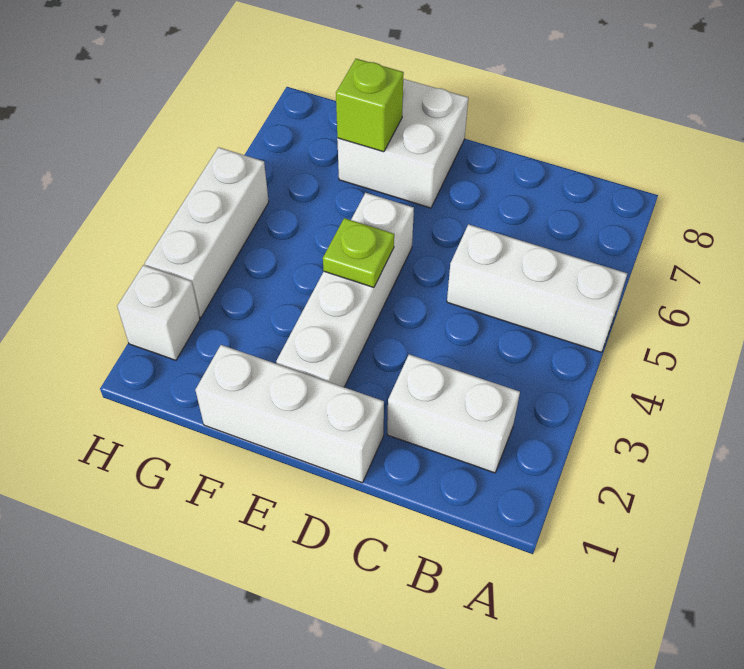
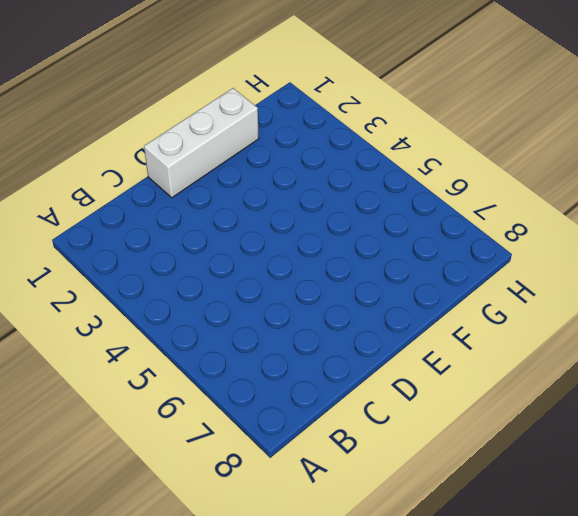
none -> white brick A5:C5 level 1
none -> white brick B2:C2 level 1

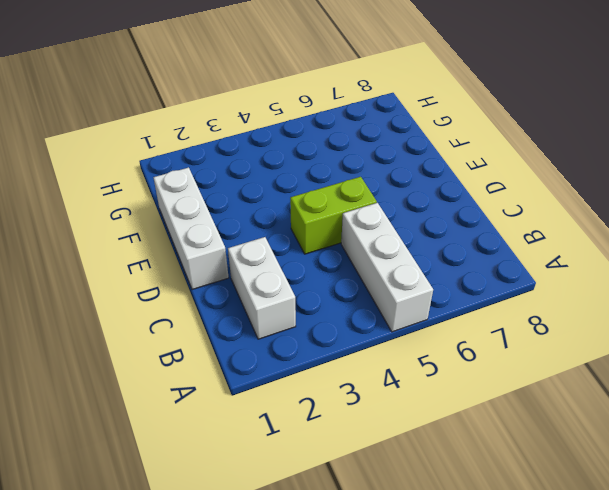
lime brick D4:D5 level 1 -> none
none -> white brick E2:E5 level 1
none -> white brick E7:F8 level 1

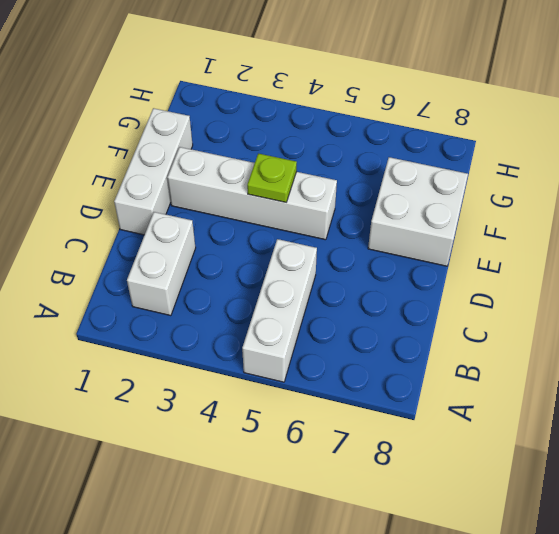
none -> white brick H2 level 1
none -> white brick H3:H5 level 1

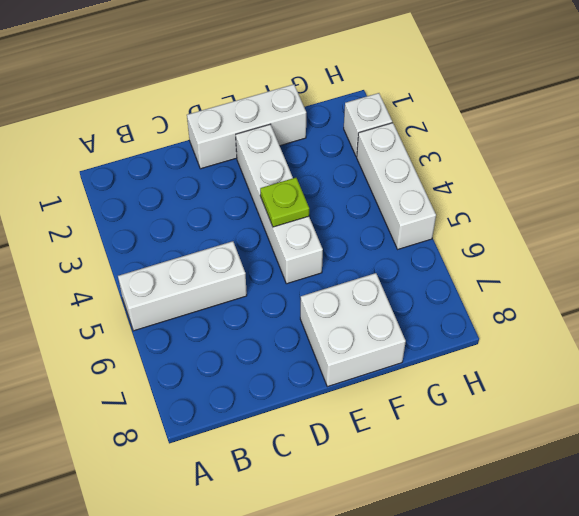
none -> white brick B2:C2 level 1
none -> lime brick F7 level 2

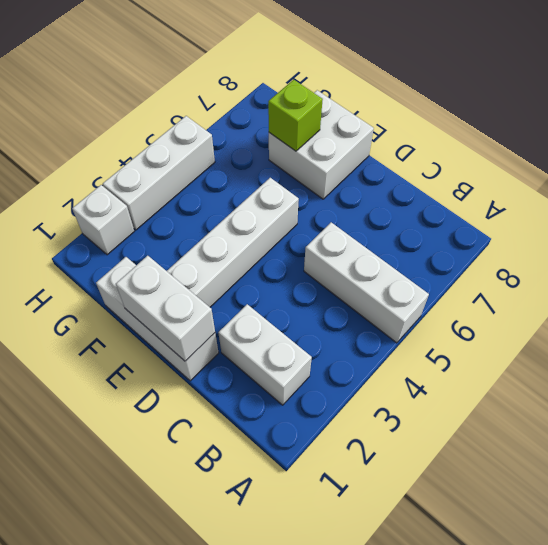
white brick D1:E1 level 2 -> none
none -> lime plate E4 level 2

